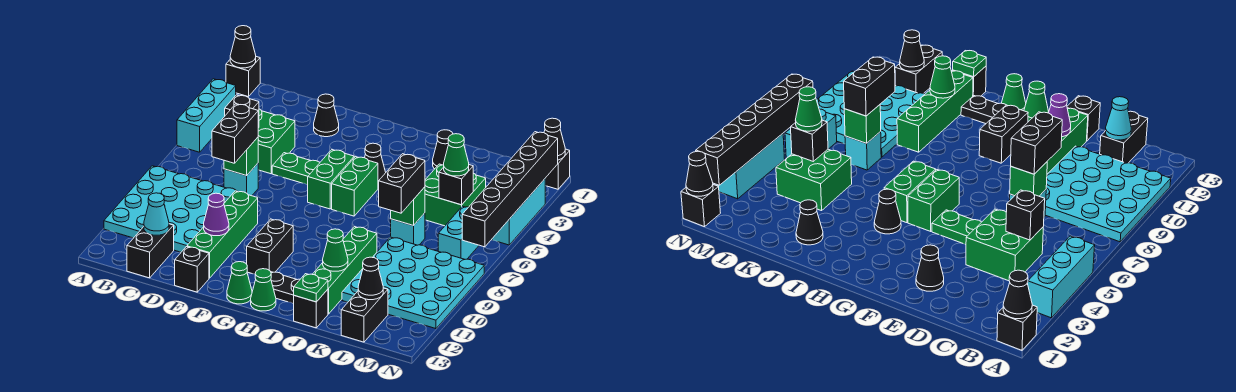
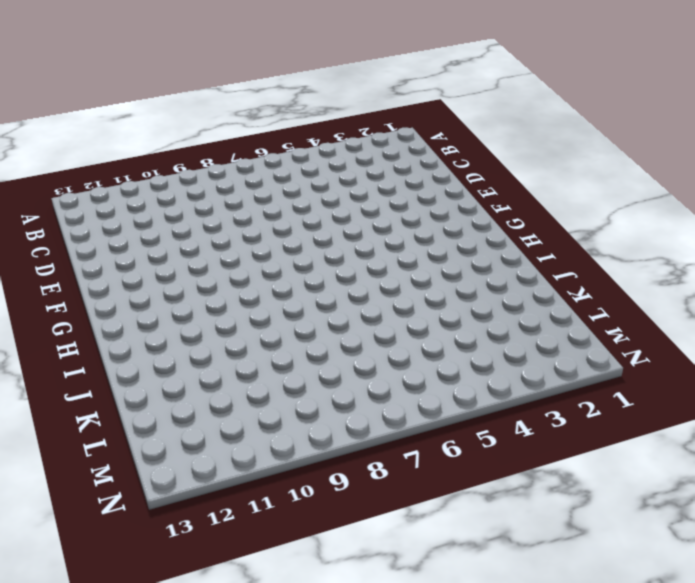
none -> black brick A1 level 1
none -> cyan brick A3:A5 level 1
none -> cyan plate A8:D11 level 1
none -> green brick C4:D5 level 1

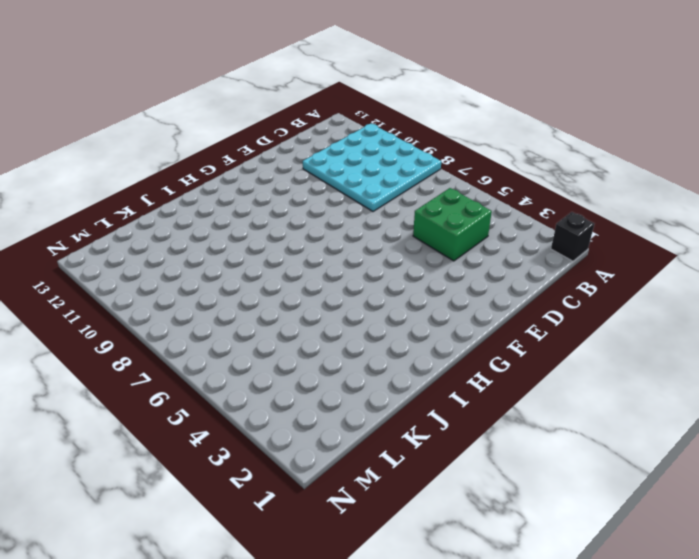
none -> cyan brick A3:A5 level 1
none -> black brick C12:C13 level 1
none -> cyan brick D7 level 1
none -> black cone E2 level 1

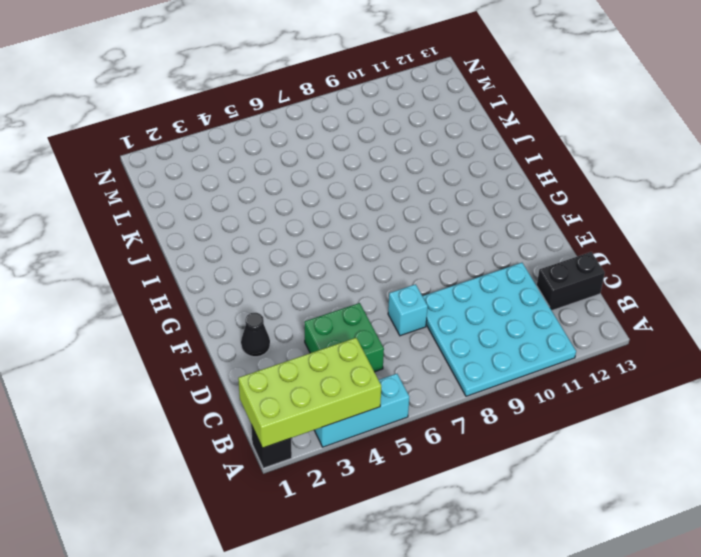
lime brick A1:B4 level 2 -> black cone A1 level 2
none -> green plate E5:F5 level 1
none -> green brick E9:E12 level 1
none -> black brick E13 level 1
none -> green brick G5:G6 level 1

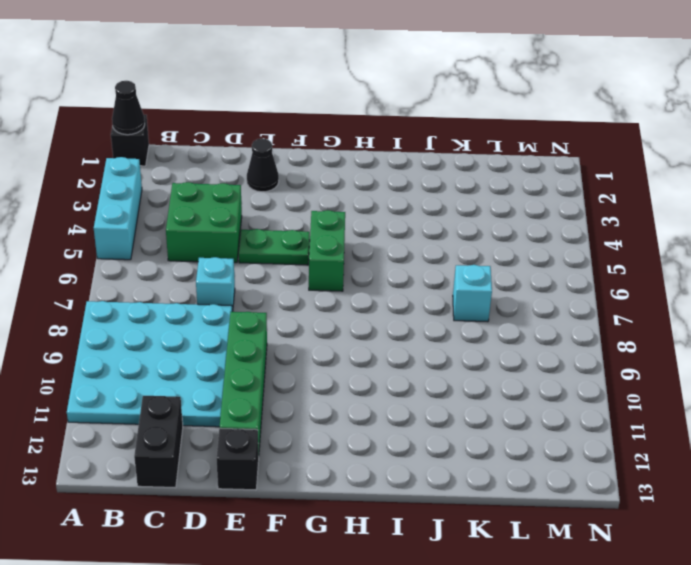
none -> black brick G10:G11 level 1
none -> green cone G13 level 1
none -> black cone H4 level 1
none -> green brick H5:H6 level 1

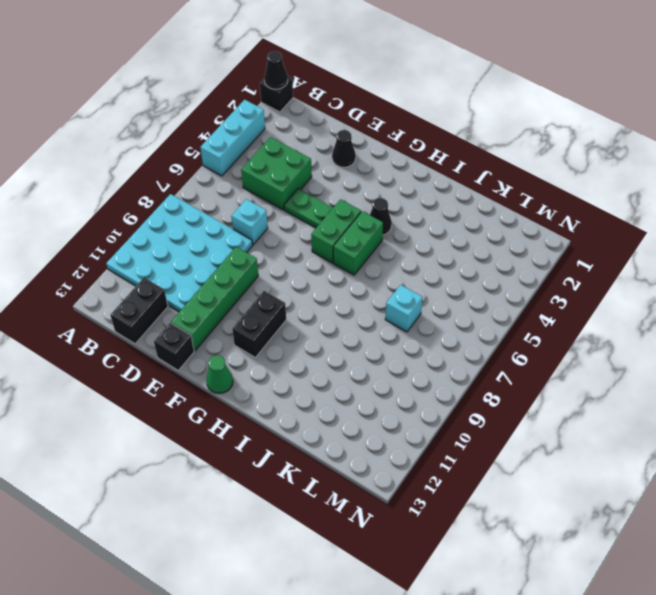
none -> black plate H12:I12 level 1
none -> green cone H13 level 1
none -> black cone J2 level 1
none -> green brick J9:J12 level 1

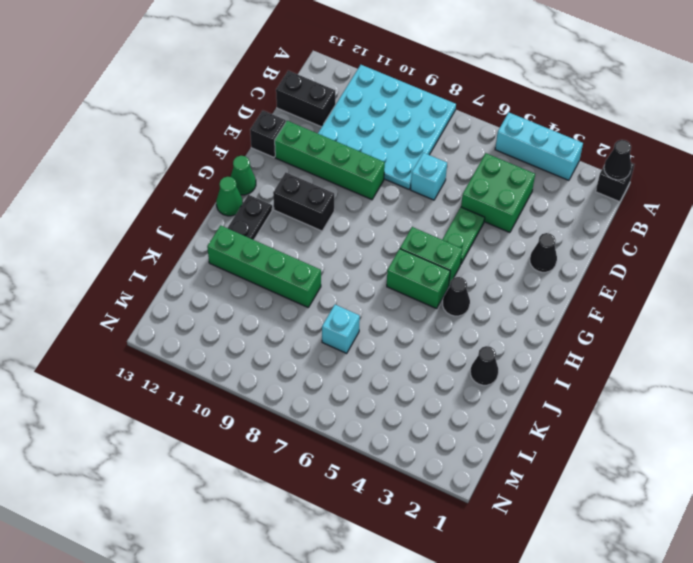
none -> black brick J13 level 1
none -> green brick K4:L5 level 1
none -> cyan plate K8:N11 level 1
none -> black brick L12:L13 level 1

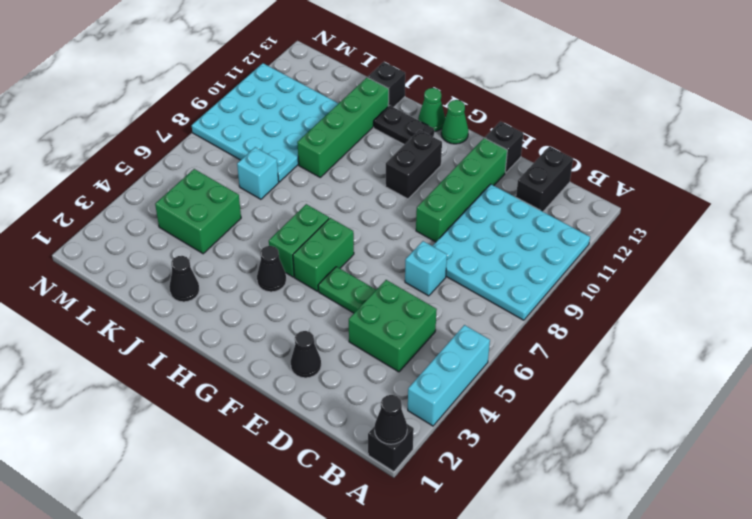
none -> black brick L12:L13 level 1
none -> cyan brick M6:M7 level 1
none -> black brick N1 level 1
none -> cyan brick N3:N5 level 1

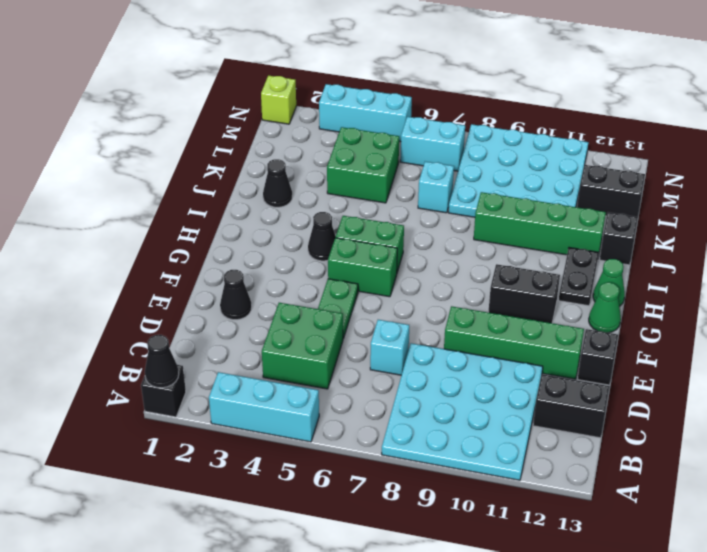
lime brick N1 level 1 -> black brick N1 level 1
none -> black brick C5 level 2
none -> cyan cone C12 level 2
none -> green brick D7 level 2
none -> purple cone E11 level 2

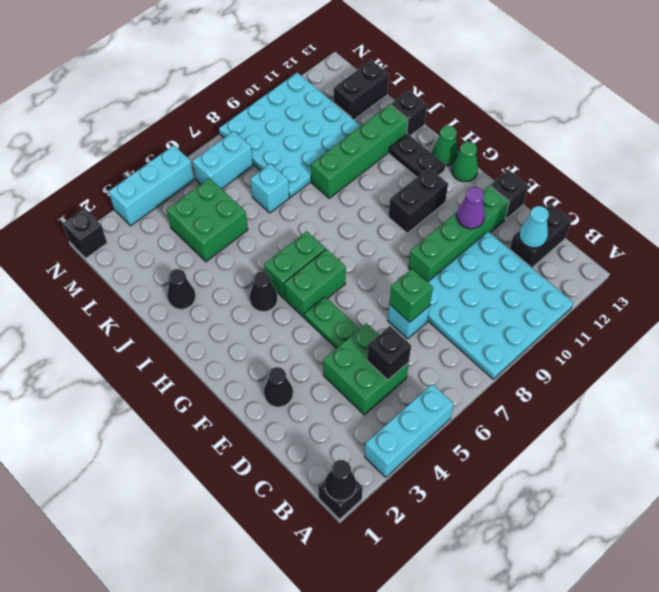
none -> green cone J11 level 2
none -> green plate J13 level 2
none -> green brick K7 level 2
none -> black brick L5 level 2

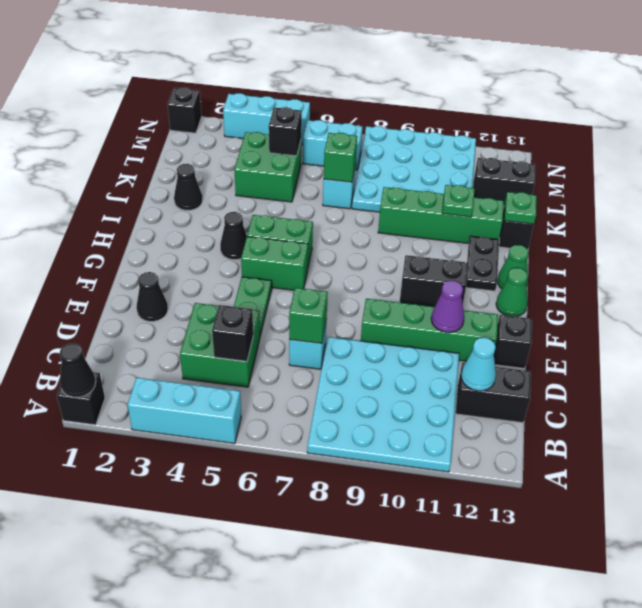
green plate J11 level 2 -> green cone J11 level 2
none -> black cone L12 level 2
none -> black cone N1 level 2
none -> black brick N2:N7 level 2
none -> black brick D7:D8 level 3

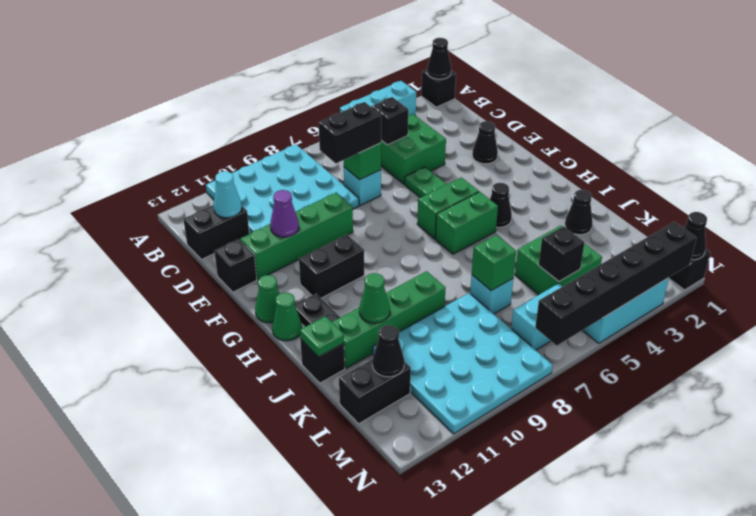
none -> black brick K7:K8 level 3
none -> green cone L5 level 3

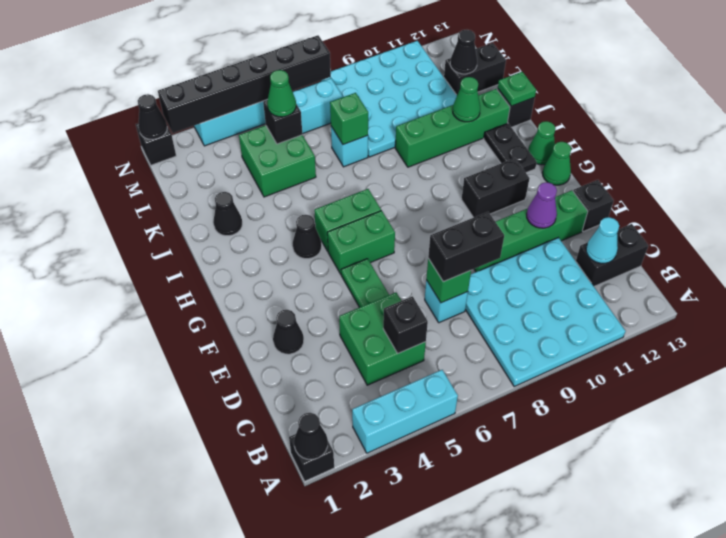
none -> black brick K7:K8 level 3

